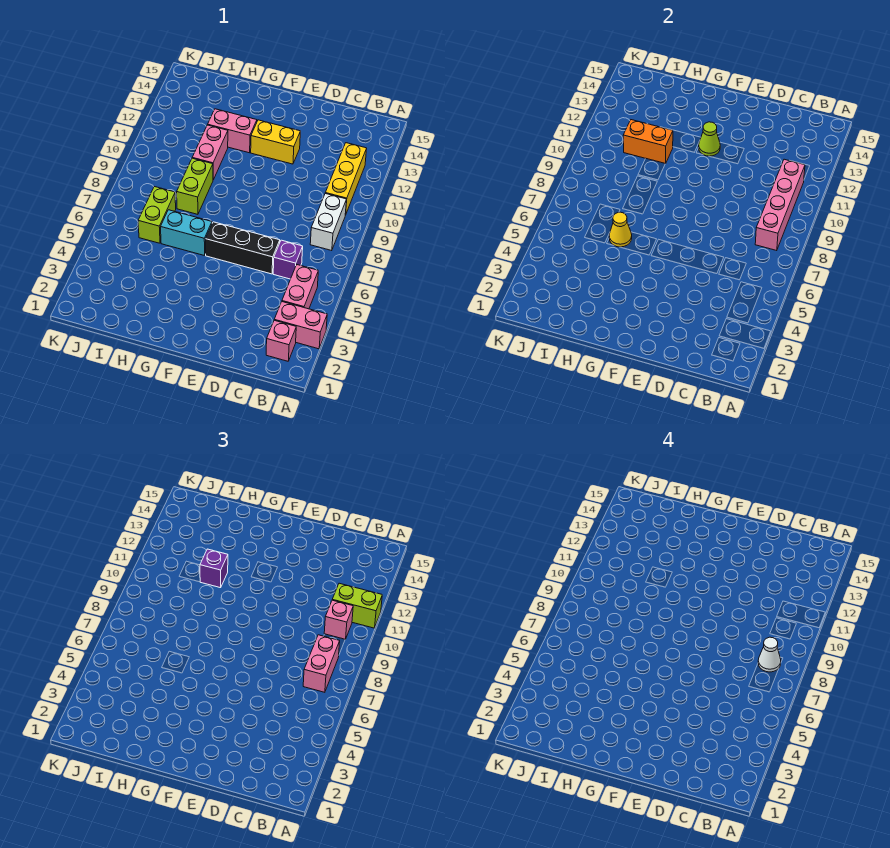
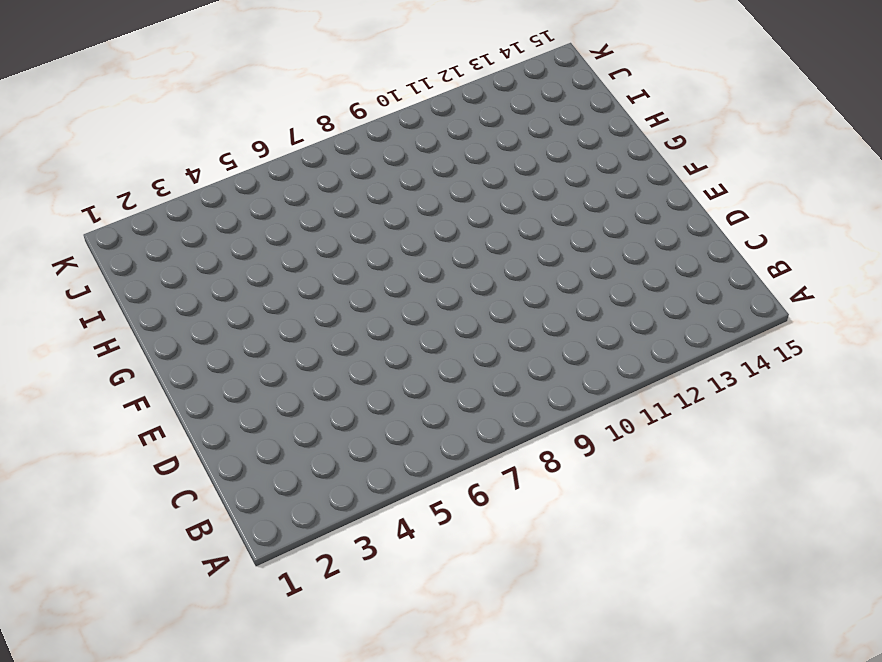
none -> pink brick A3:B3 level 1
none -> pink brick B2 level 1
none -> pink brick B4:B5 level 1

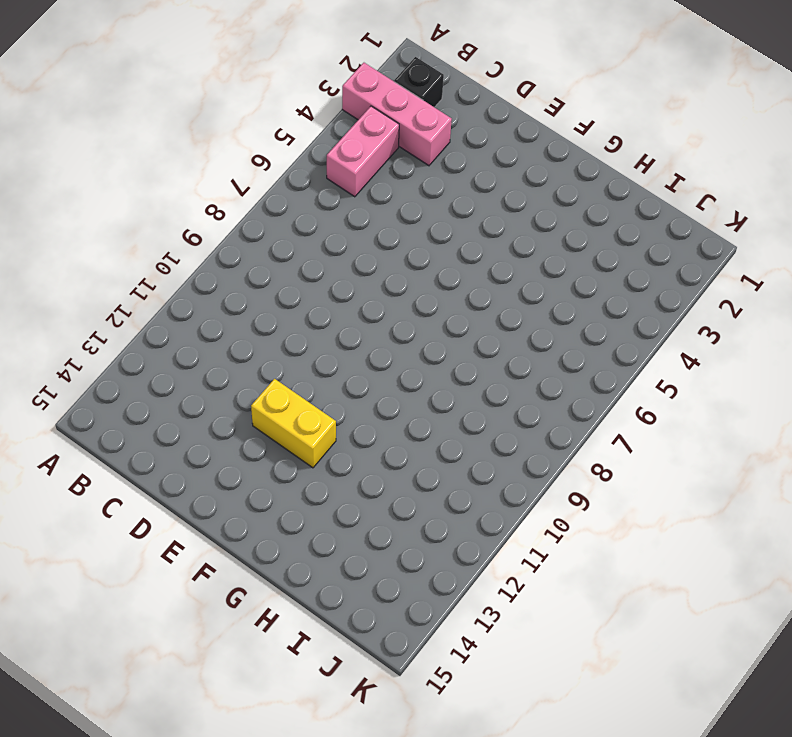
pink brick A3:C3 level 1 -> pink brick A3:B3 level 1
black brick B2 level 1 -> pink brick B2 level 1
none -> white brick B8:B9 level 1
none -> yellow brick B10:B12 level 1
none -> purple brick C6 level 1

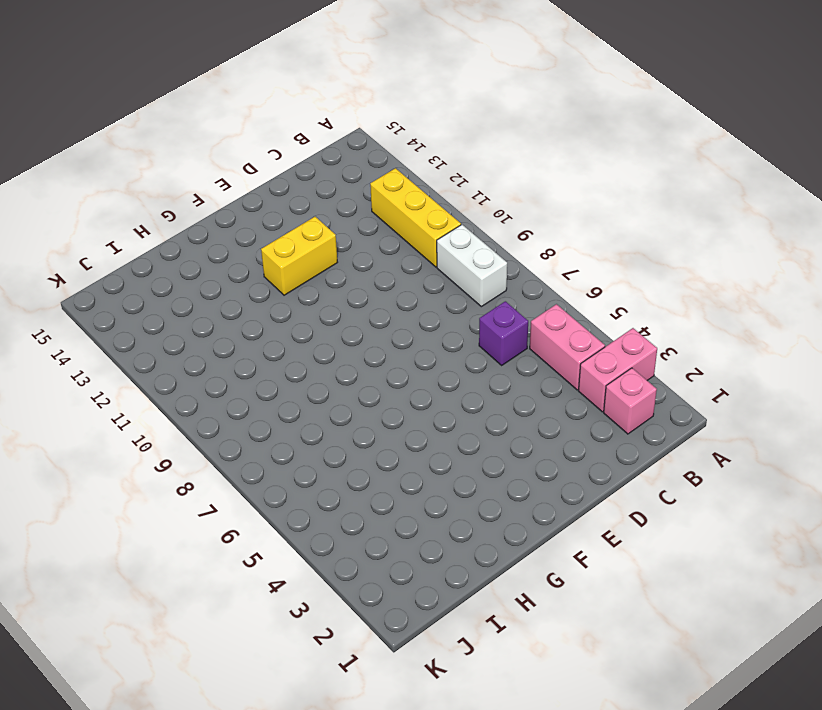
none -> black brick D6:F6 level 1
none -> cyan brick G6:H6 level 1
none -> pink brick G12:H12 level 1

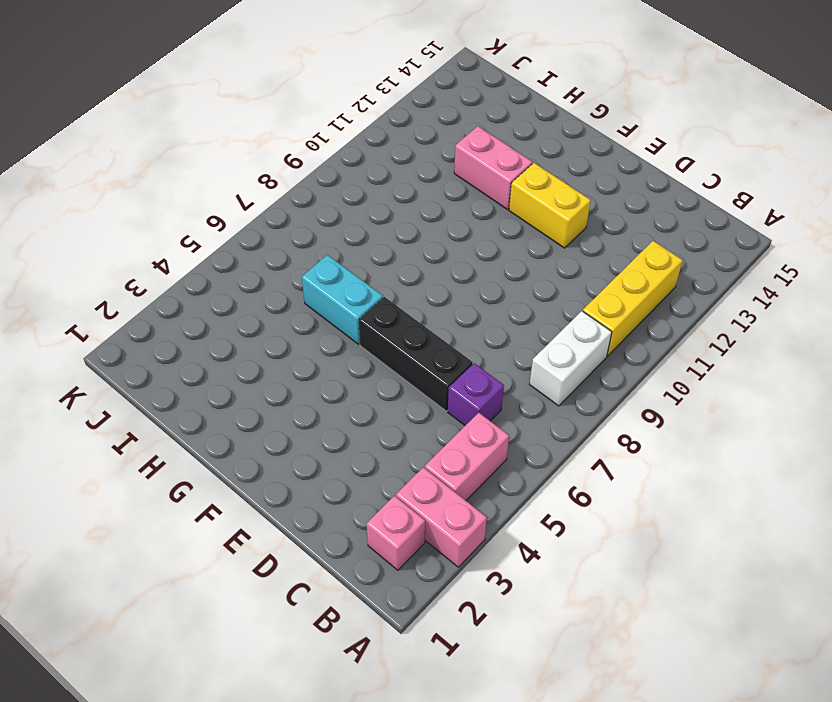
none -> lime brick H8:H9 level 1
none -> pink brick H10:H11 level 1
none -> lime brick I6:I7 level 1

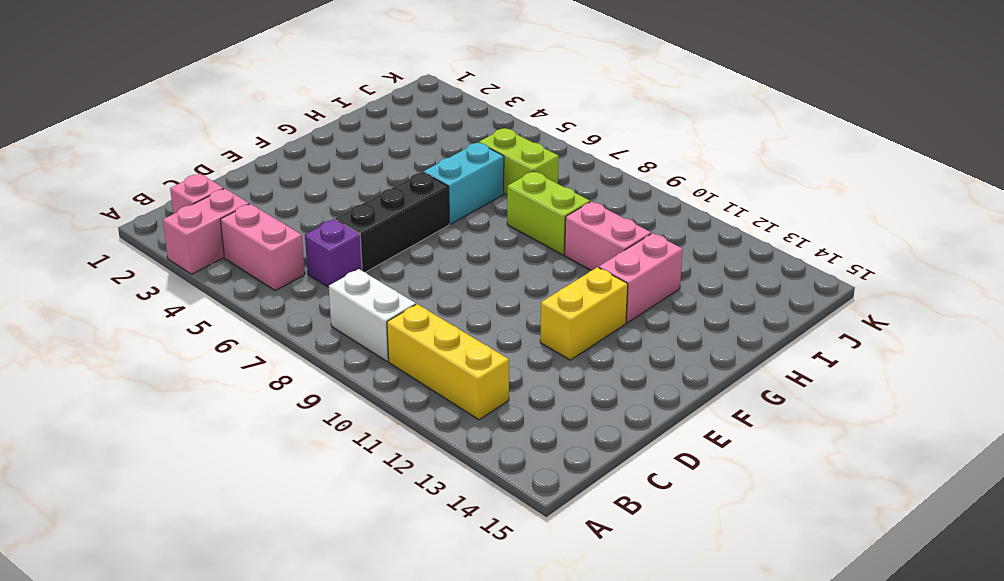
none -> pink brick B8:B11 level 2
none -> lime cone F12 level 2
none -> yellow cone H6 level 2

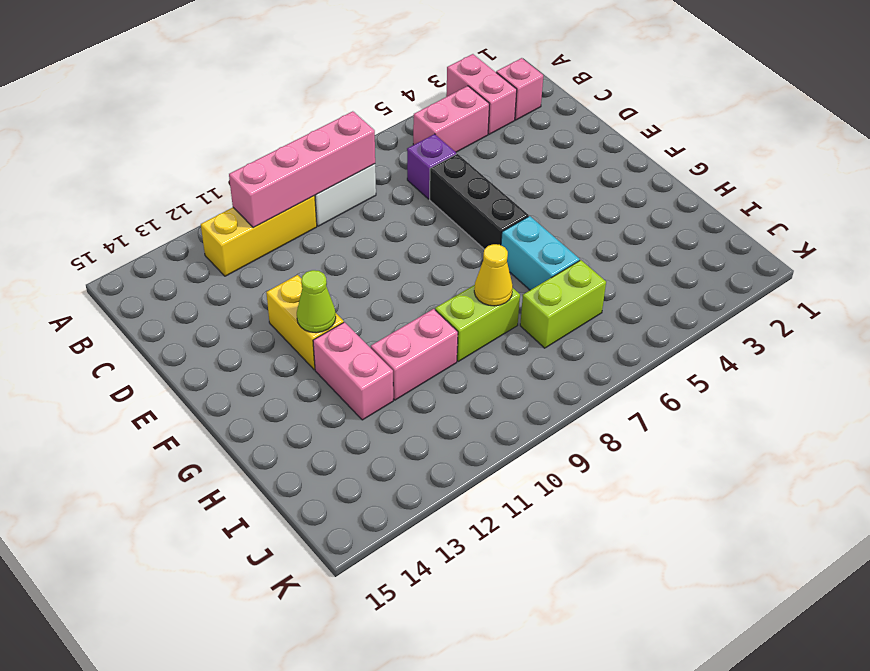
yellow cone H8 level 2 -> yellow cone H6 level 2
none -> orange brick H11:I11 level 2
none -> lime brick A11:B11 level 3
none -> pink brick B7:B8 level 3

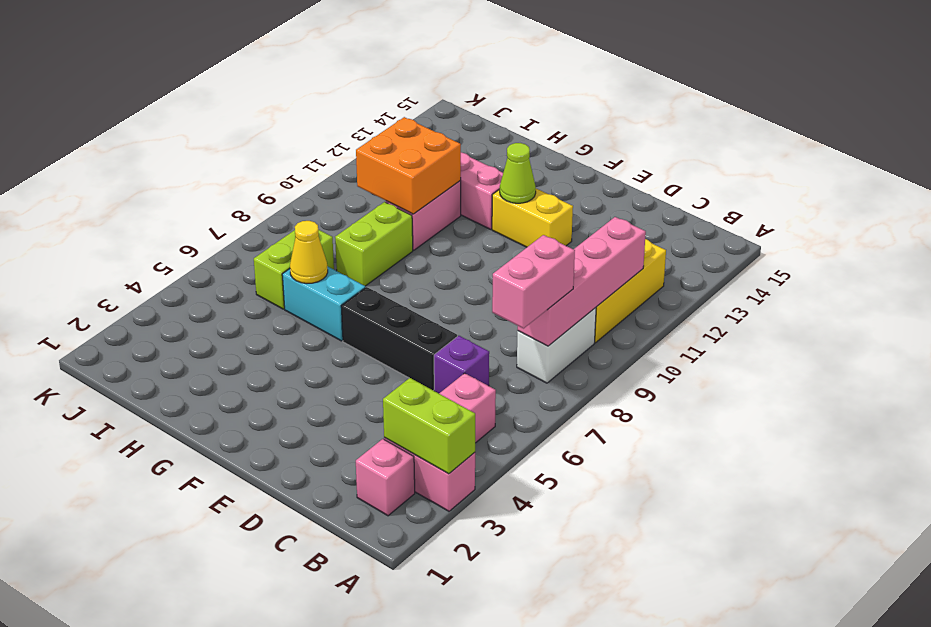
lime brick A3:B3 level 2 -> lime brick A11:B11 level 3
orange brick H10:I11 level 2 -> orange brick H11:I11 level 2
none -> pink brick B10 level 3
none -> purple brick H11 level 3
none -> white cone B8 level 4

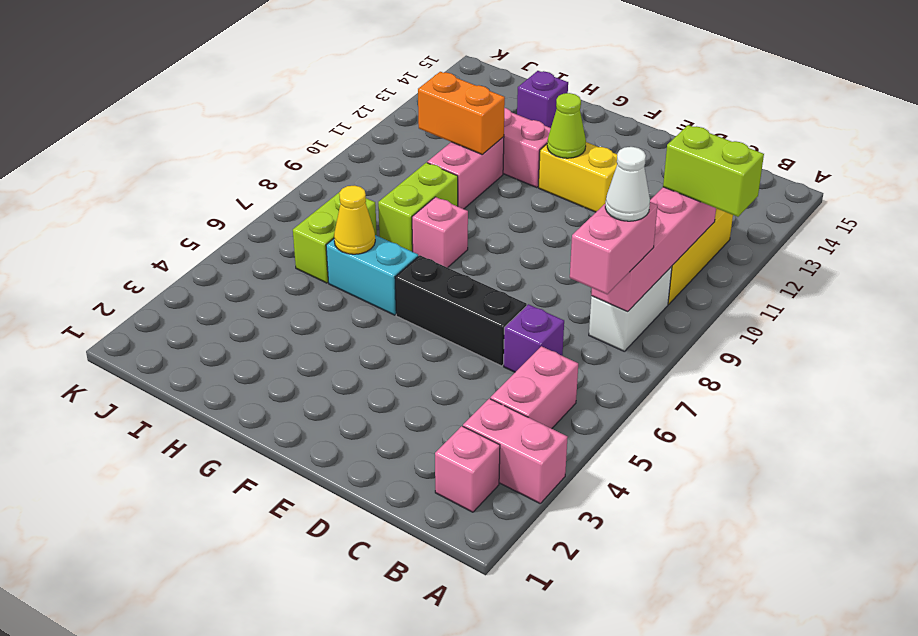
pink brick G8 level 1 -> pink brick B10 level 3
purple brick H14 level 1 -> purple brick H11 level 3

